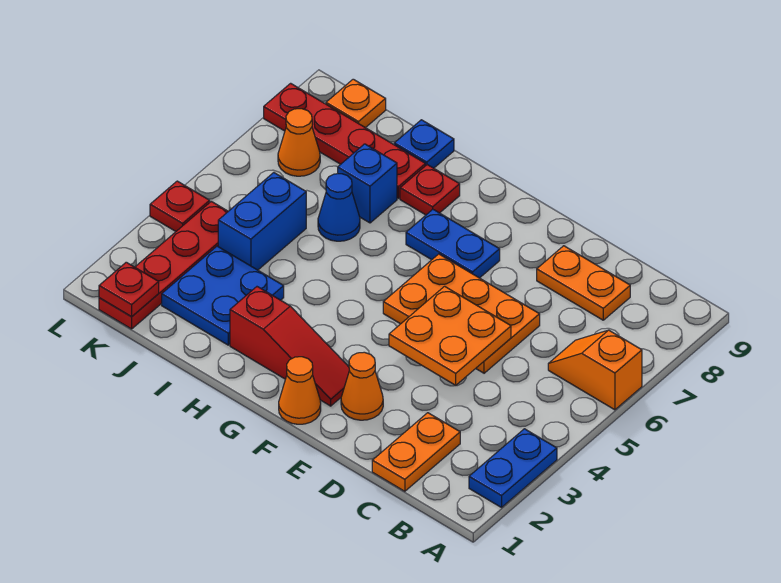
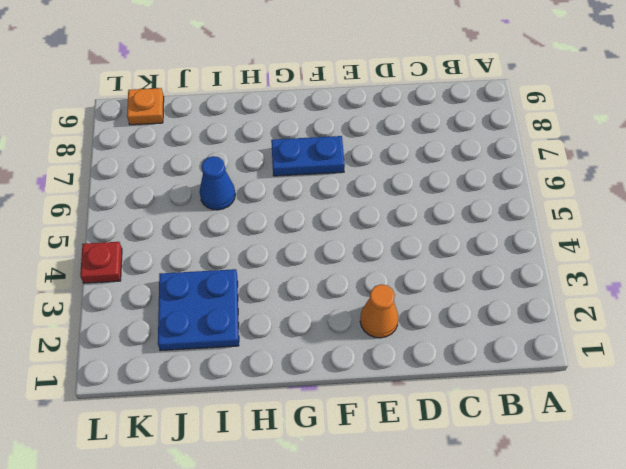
none -> blue plate A2:A3 level 1
none -> orange slope A6:B6 level 1 top A
none -> orange plate C1:C2 level 1

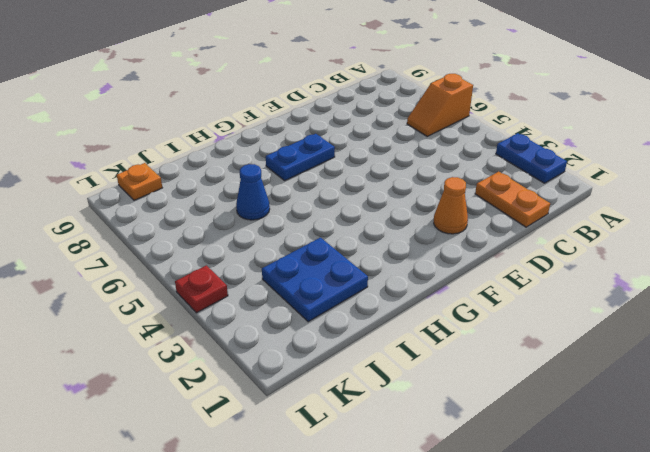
none -> orange plate C8:D8 level 1
none -> orange plate D5:F6 level 1
none -> orange cone F1 level 1

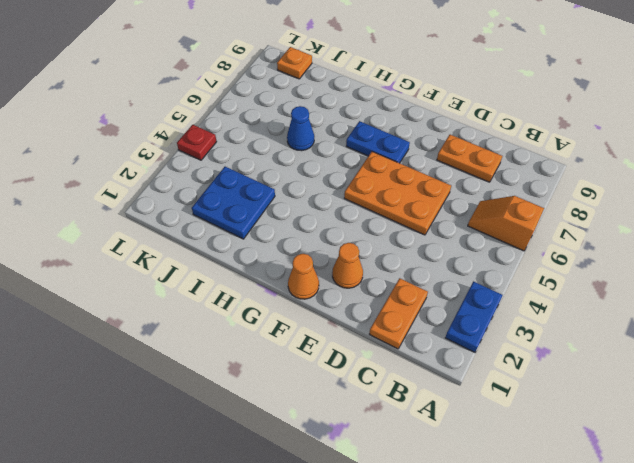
none -> red slope F2:H2 level 1 top H
none -> red plate H8 level 1
none -> blue brick I7 level 1

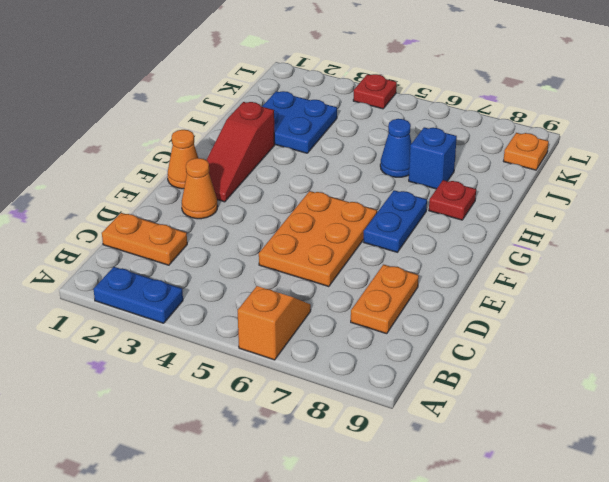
none -> red plate I8:L8 level 1
none -> blue plate I9 level 1
none -> blue brick J4:J5 level 1

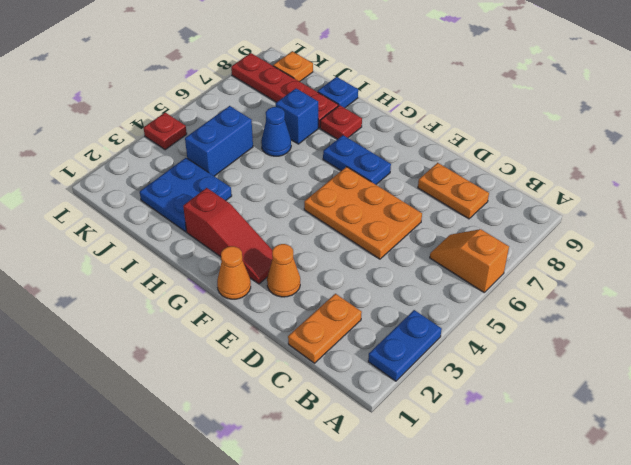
none -> red plate K1:K4 level 1
none -> orange cone K7 level 1
none -> orange plate D4:E5 level 2

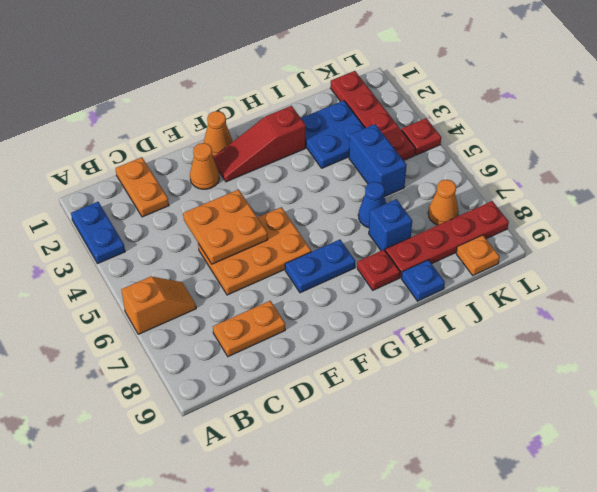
none -> red plate K1 level 2

